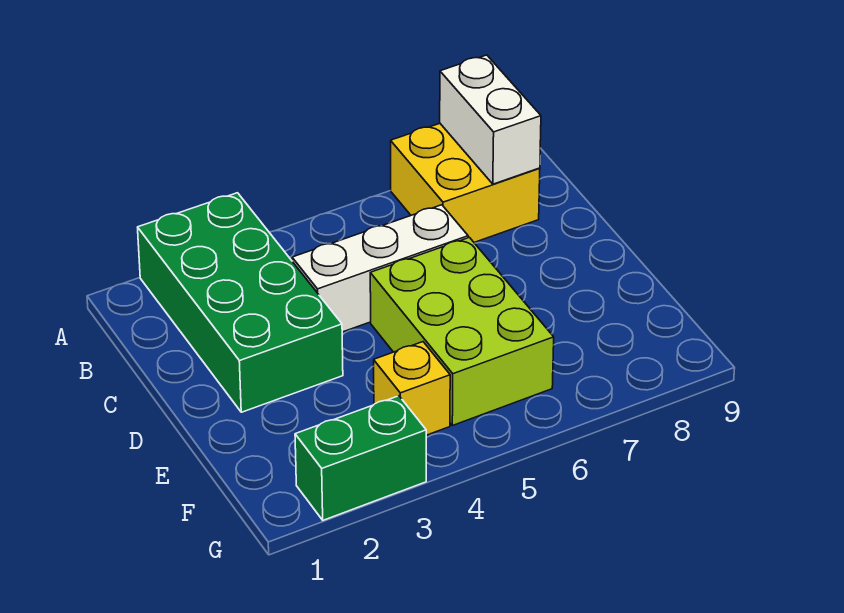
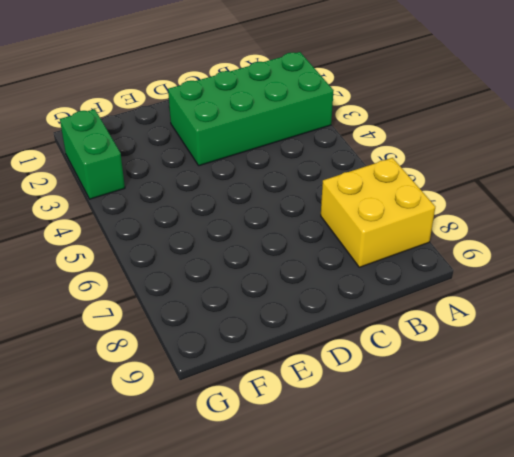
none -> white brick C4:C6 level 1
none -> lime brick D5:F6 level 1

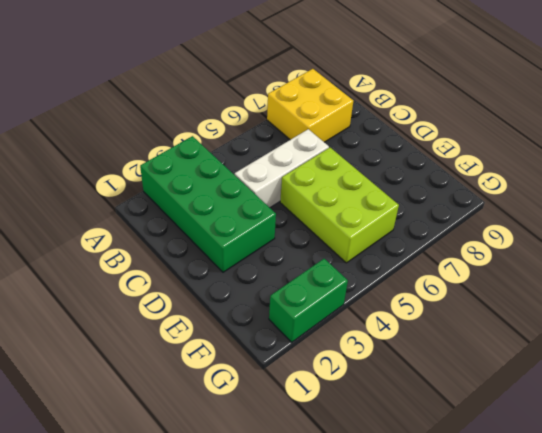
none -> yellow brick F4 level 1
none -> white brick A8:B8 level 2

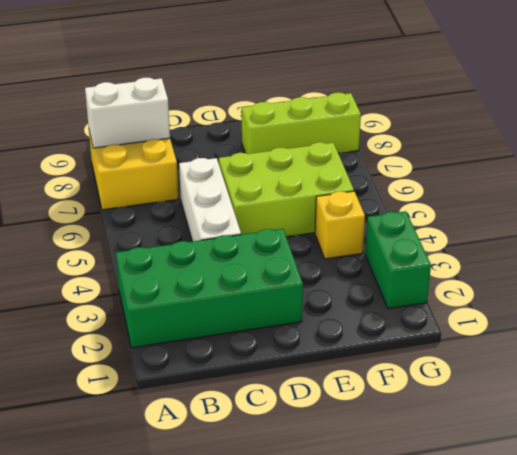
lime brick E8:G8 level 1 -> none

